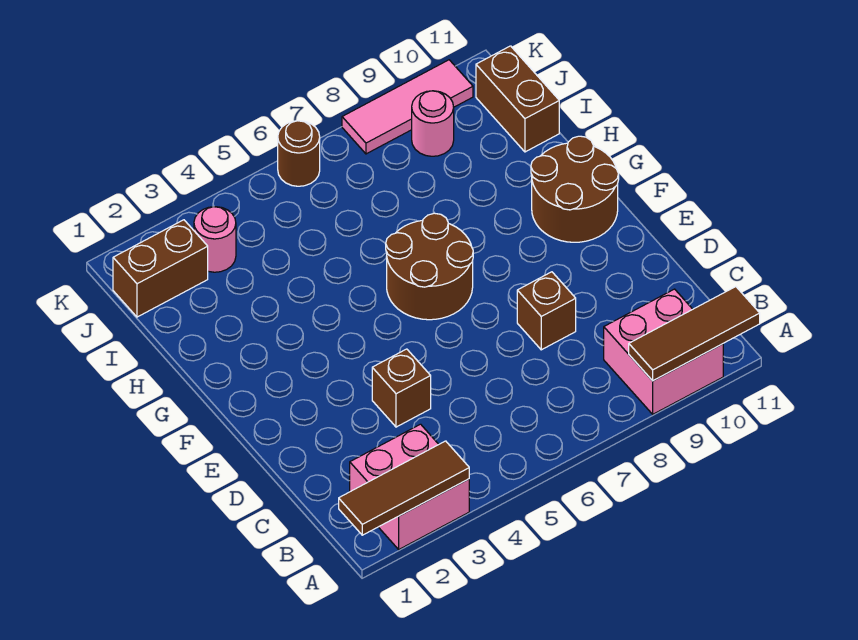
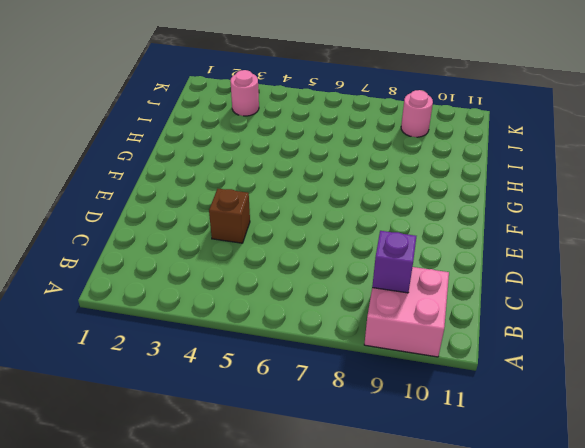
purple brick B9 level 2 -> none
none -> pink brick A2:B3 level 1
none -> brown brick D8 level 1
none -> brown round brick F6:G7 level 1

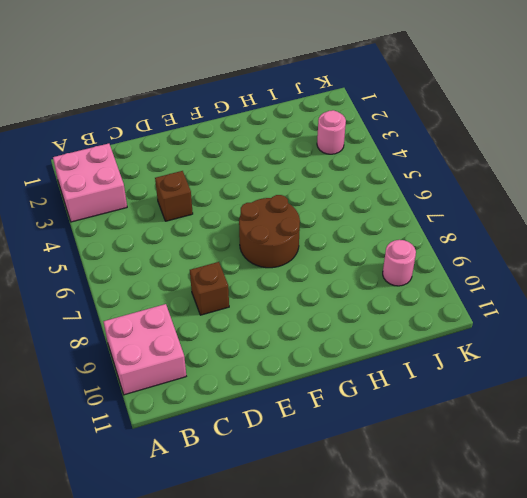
none -> brown round brick F10:G11 level 1
none -> brown brick I11:J11 level 1
none -> brown brick J1:J2 level 1

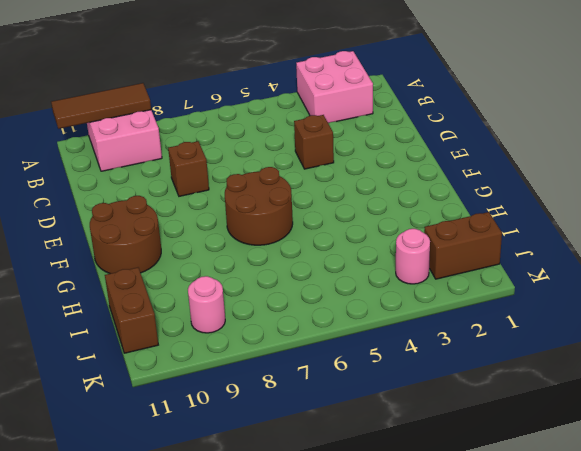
none -> brown round brick K6 level 1
none -> pink tile K8:K10 level 1
none -> brown tile A1:A3 level 2

